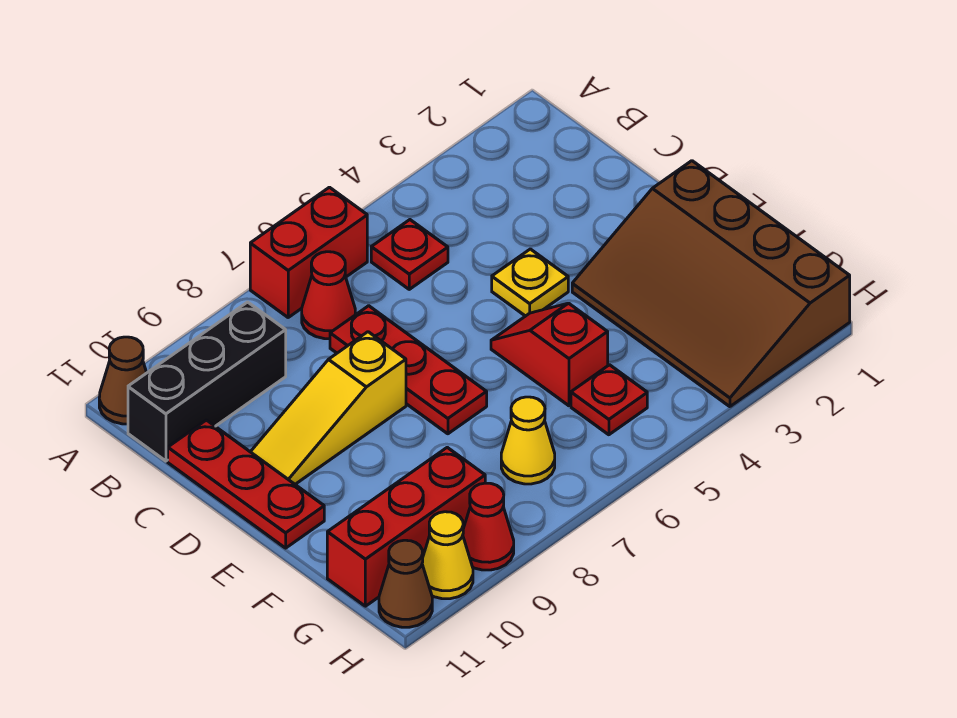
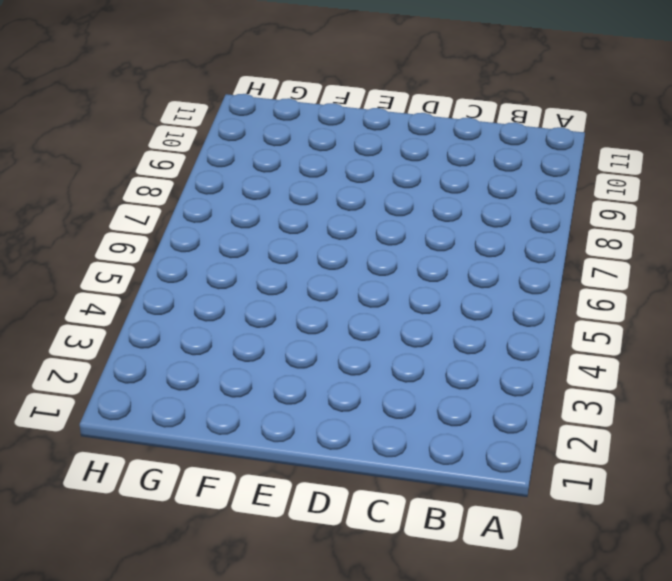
none -> red brick A6:A7 level 1
none -> brown cone A11 level 1
none -> red plate B5 level 1

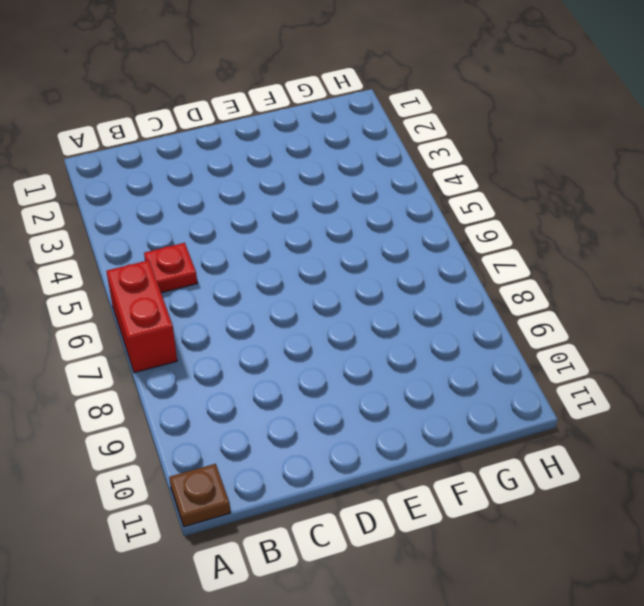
brown plate A11 level 1 -> brown cone A11 level 1
none -> red cone B7 level 1
none -> black brick B9:B11 level 1
none -> red plate C7:E7 level 1

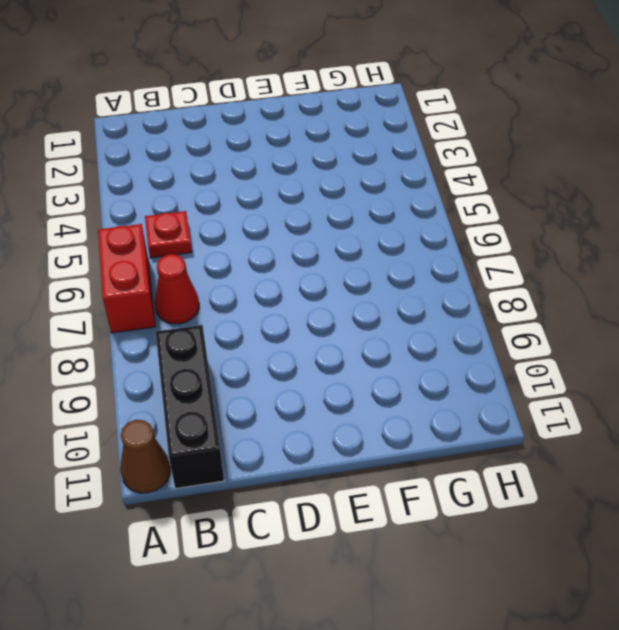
none -> red plate C7:E7 level 1
none -> red plate C11:E11 level 1
none -> yellow plate D4 level 1

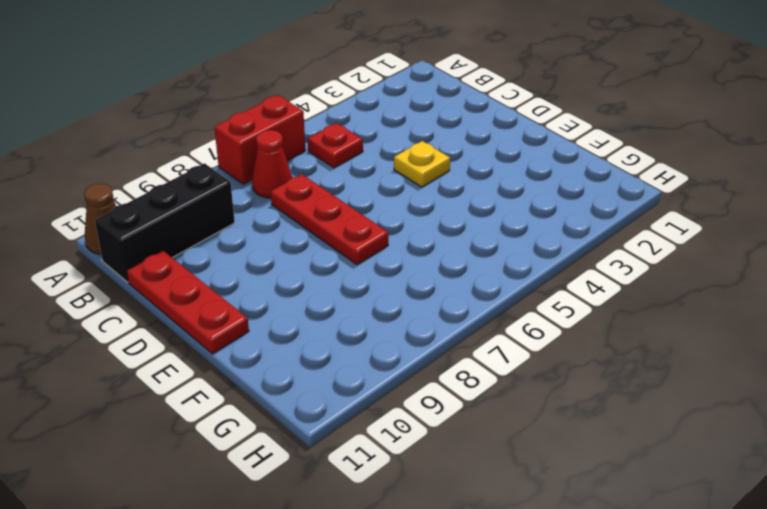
none -> yellow slope D8:D10 level 1 top 8
none -> brown slope E1:H3 level 1 top 1
none -> red slope E5:F5 level 1 top F

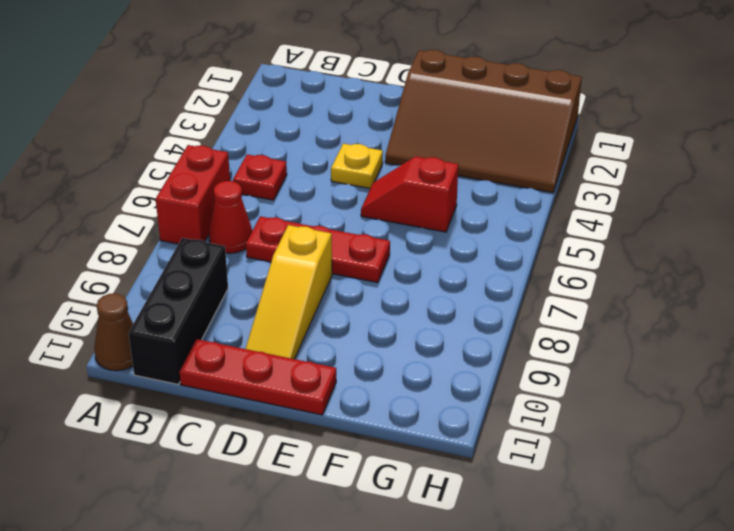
none -> red plate G5 level 1
none -> yellow cone G7 level 1
none -> red brick G9:G11 level 1

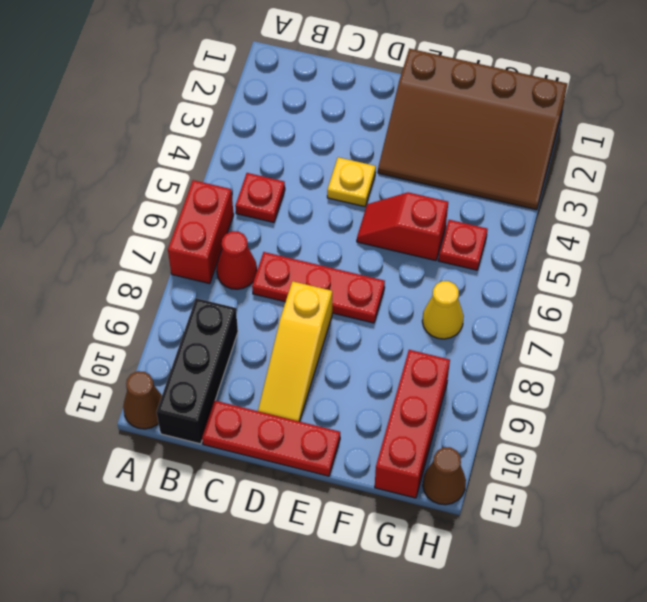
none -> red cone H9 level 1
none -> yellow cone H10 level 1

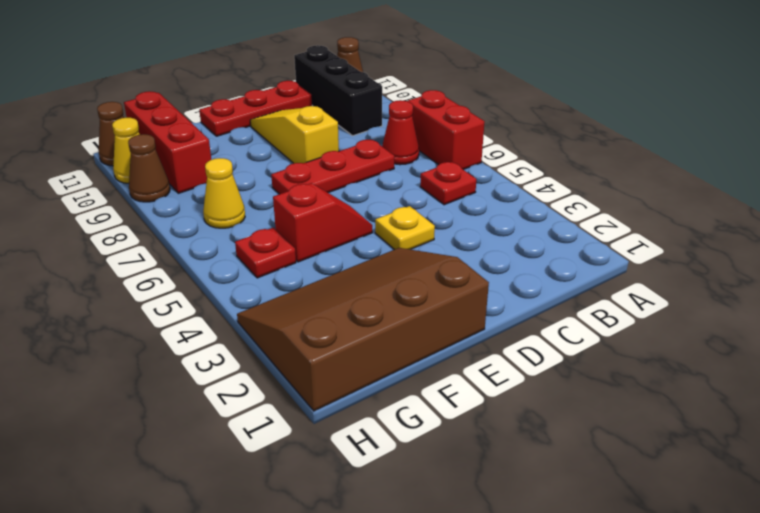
brown cone H9 level 1 -> red cone H9 level 1

